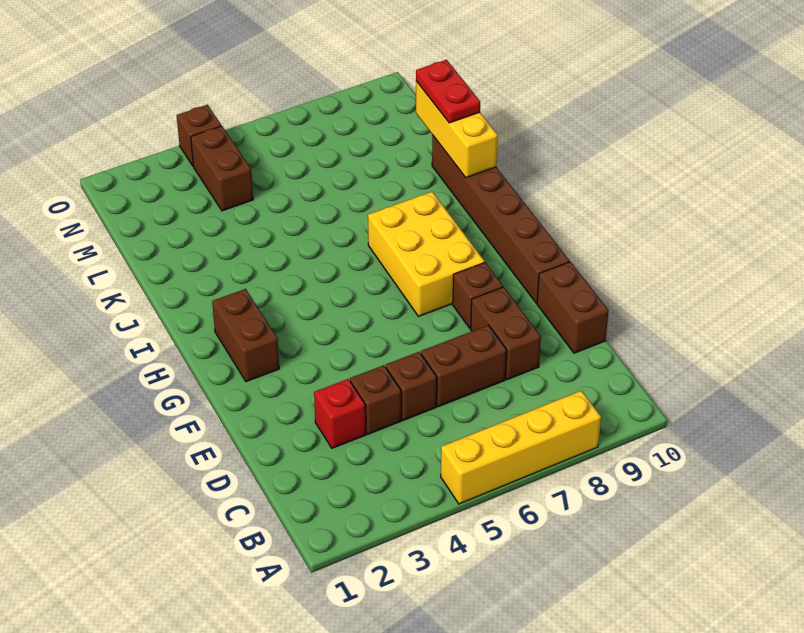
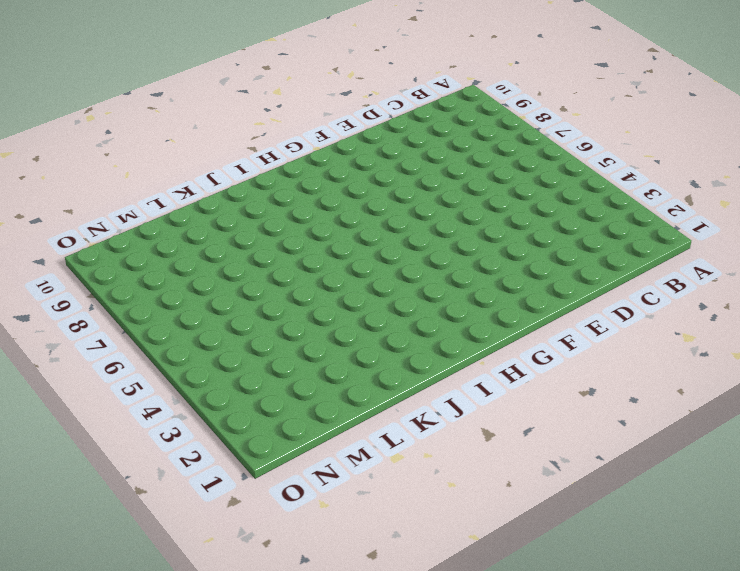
none -> yellow brick A5:A8 level 1
none -> red brick D3 level 1
none -> brown brick D4 level 1

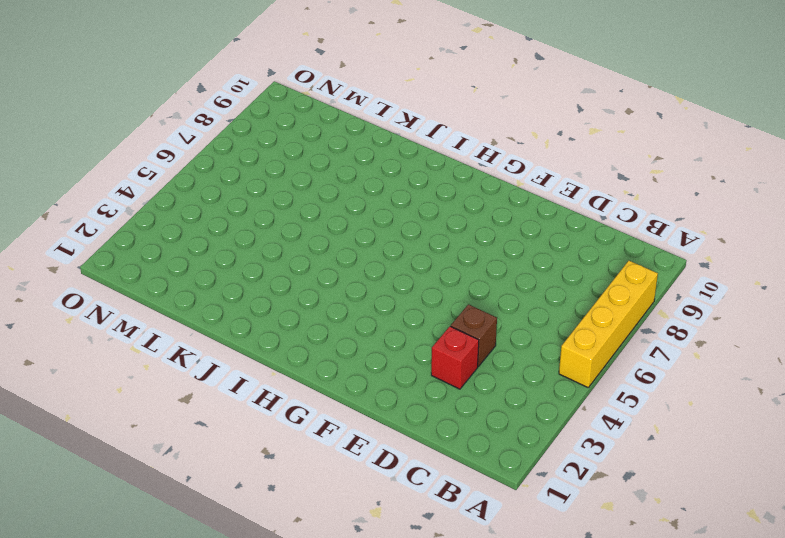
none -> brown brick D5 level 1
none -> brown brick D6:D7 level 1
none -> brown brick D8:E8 level 1

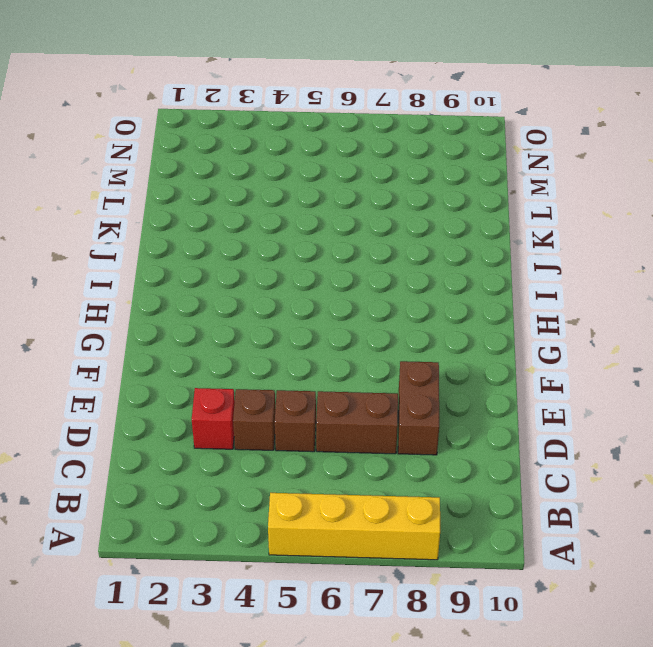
none -> brown brick D10:E10 level 1
none -> brown brick F8 level 1
none -> brown brick F10:K10 level 1

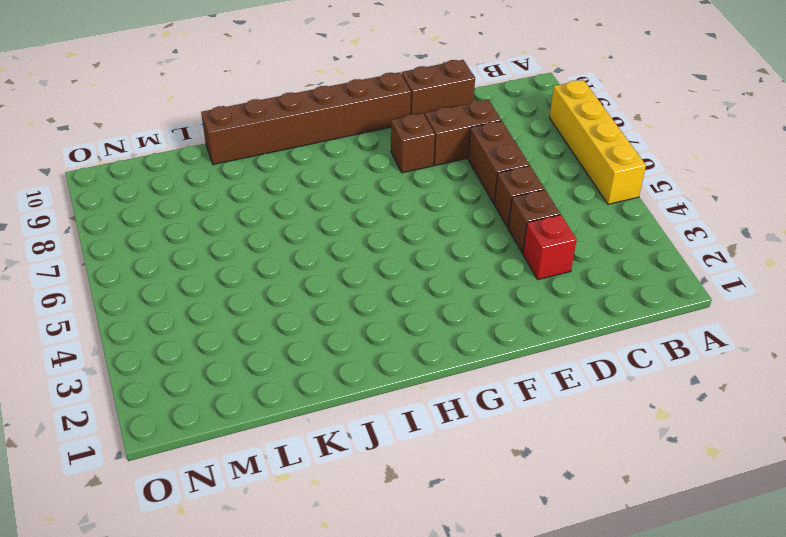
none -> brown brick G2:H2 level 1
none -> yellow brick G7:I8 level 1
none -> brown brick M4:N4 level 1

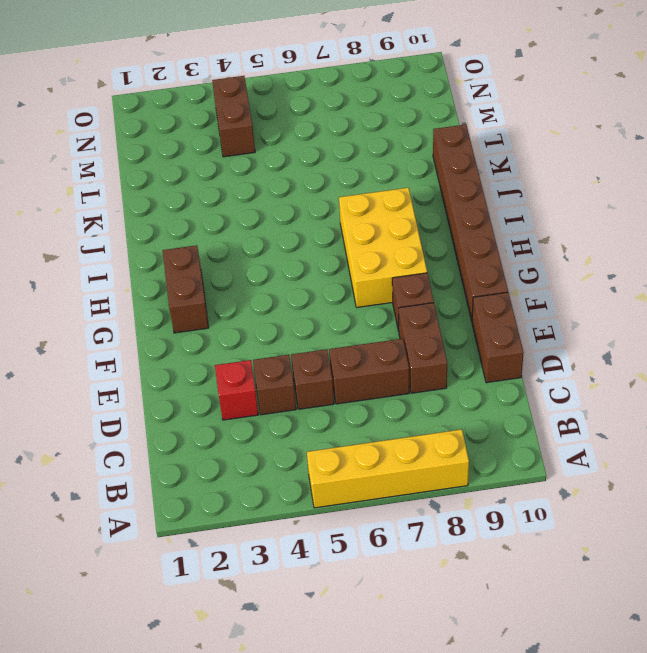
none -> brown brick O4 level 1
none -> yellow brick J10:L10 level 2
none -> red plate K10:L10 level 3

